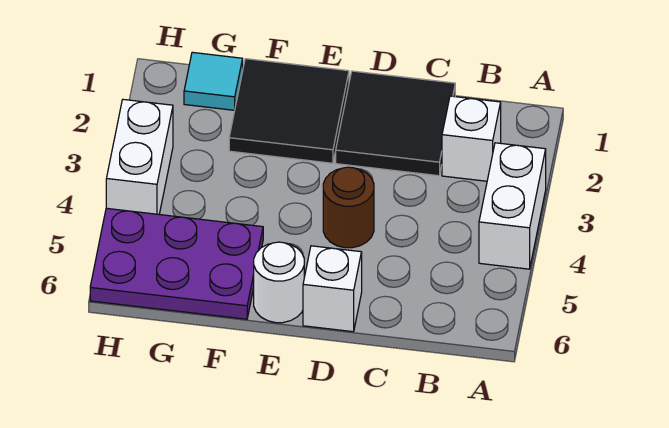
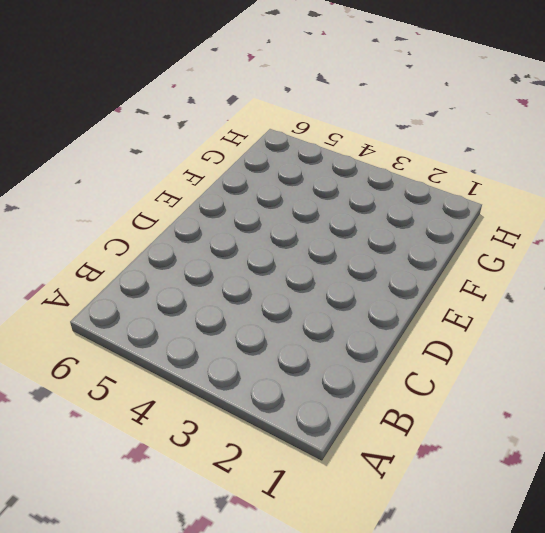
none -> white brick A3:A4 level 1
none -> white brick B2 level 1

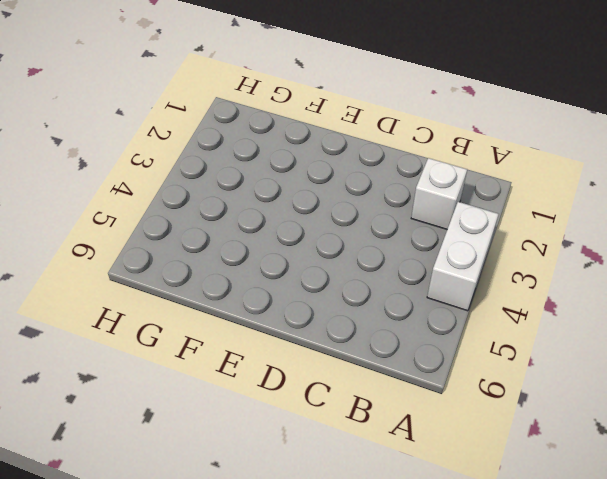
none -> black tile C1:D2 level 1
none -> brown round brick D4 level 1

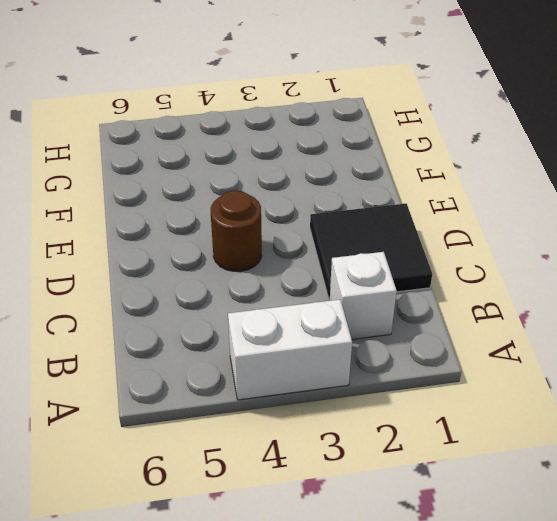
none -> white brick D6 level 1
none -> black tile E1:F2 level 1

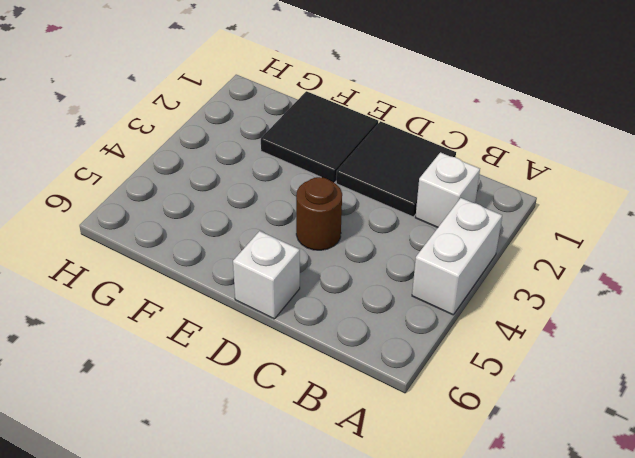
none -> white round brick E6 level 1
none -> purple plate F5:H6 level 1

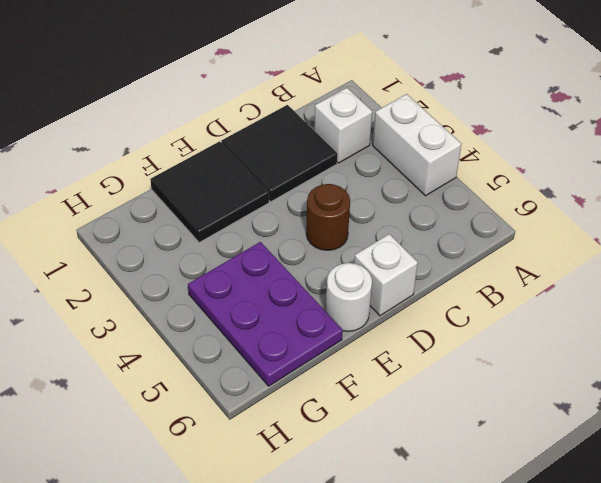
purple plate F4:G6 level 1 -> purple plate F5:H6 level 1
none -> cyan tile G1 level 1
none -> white brick H3:H4 level 1

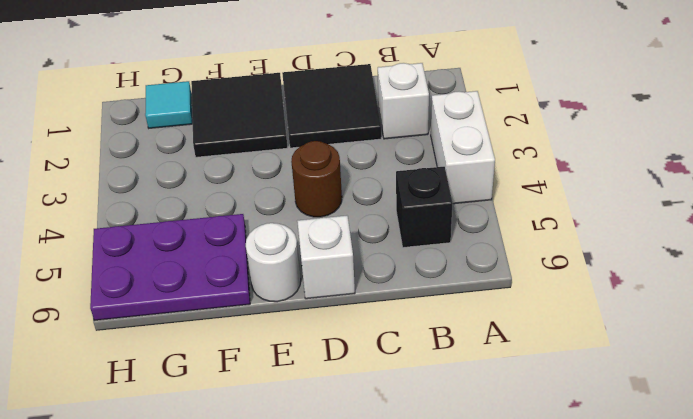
black brick B5 level 1 -> none
none -> white brick H3:H4 level 1

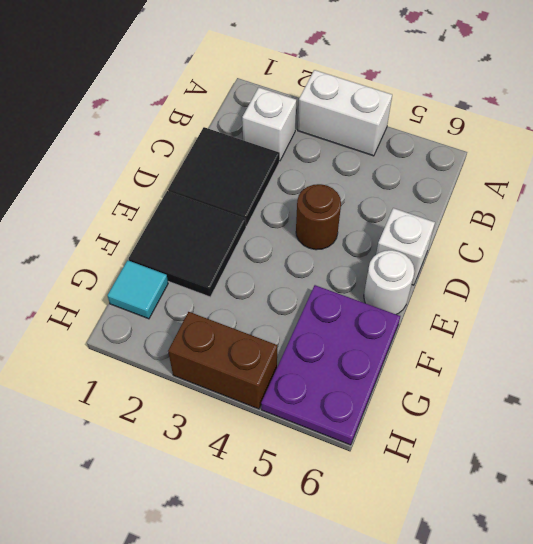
brown brick H3:H4 level 1 -> white brick H3:H4 level 1

